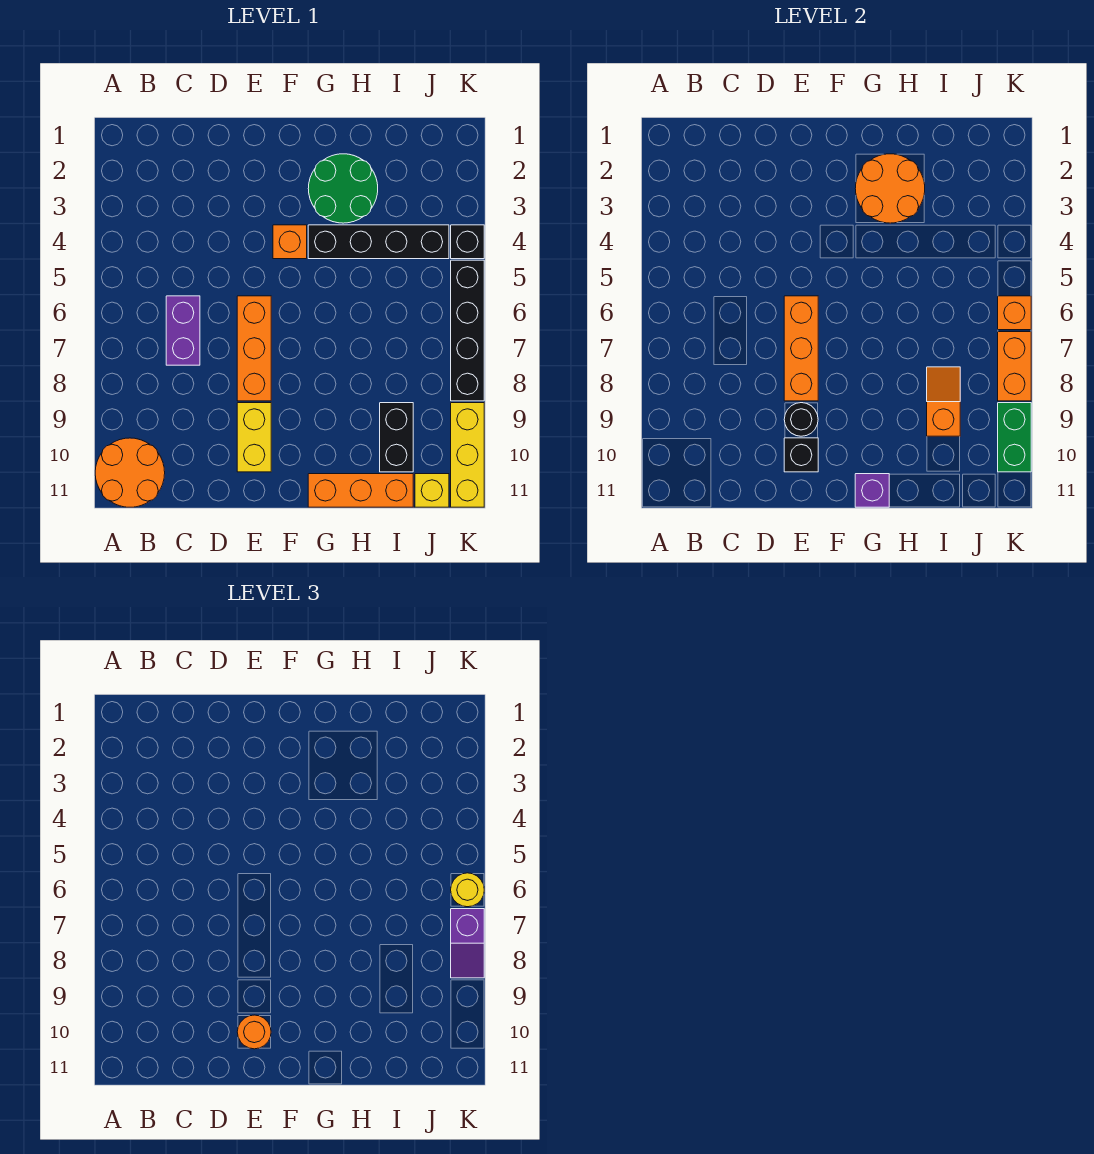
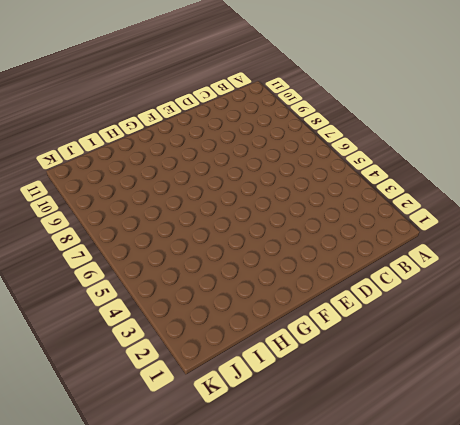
none -> orange round brick A10:B11 level 1
none -> purple brick C6:C7 level 1
none -> orange brick E6:E8 level 1

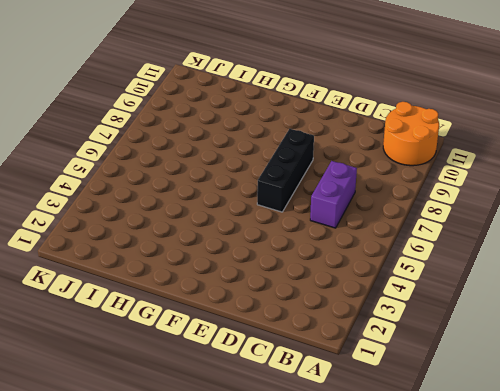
black brick E6:E8 level 1 -> orange brick E6:E8 level 1
none -> yellow brick E9:E10 level 1
none -> orange brick F4 level 1
none -> green round brick G2:H3 level 1

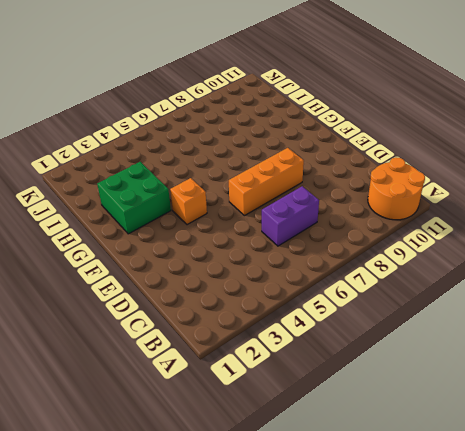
green brick G2:H3 level 1 -> green round brick G2:H3 level 1
none -> yellow brick E9:E10 level 1
none -> black brick G4:J4 level 1
none -> orange brick G11:I11 level 1

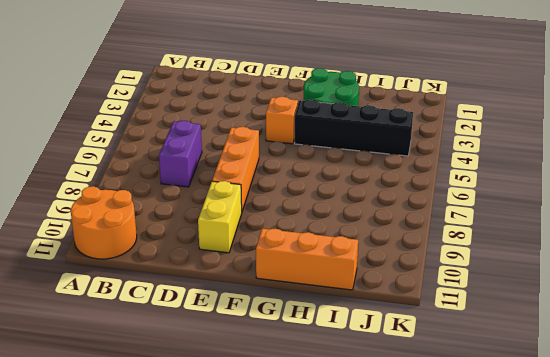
none -> black brick I9:I10 level 1
none -> yellow brick J11 level 1
none -> black brick K4 level 1

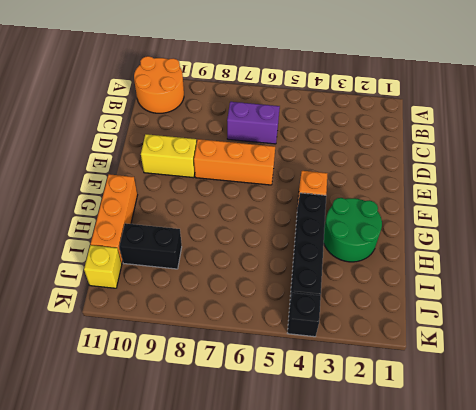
none -> black brick K5:K8 level 1
none -> yellow brick K9:K11 level 1
none -> orange brick E6:E8 level 2

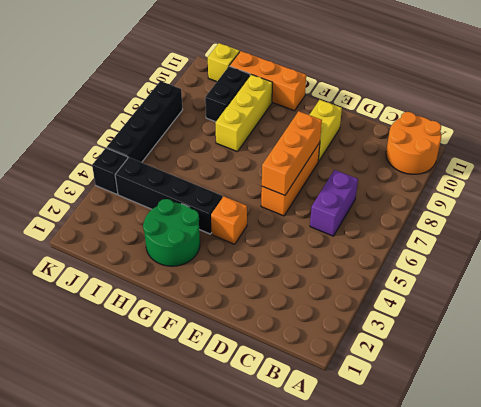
yellow brick H8:H10 level 1 -> yellow brick K9:K11 level 1
none -> black round brick E9 level 2
none -> black brick E10 level 2
none -> orange round brick G2:H3 level 2

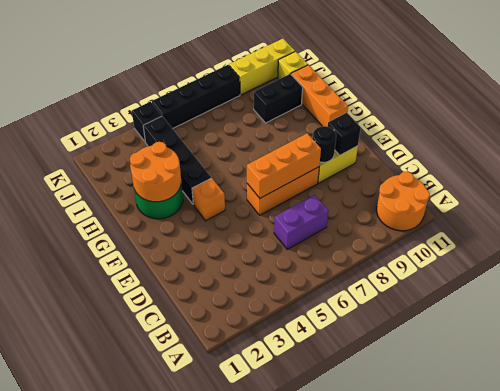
none -> purple brick G11 level 2
none -> orange slope I8:I9 level 2 top 9
none -> orange brick K6 level 2

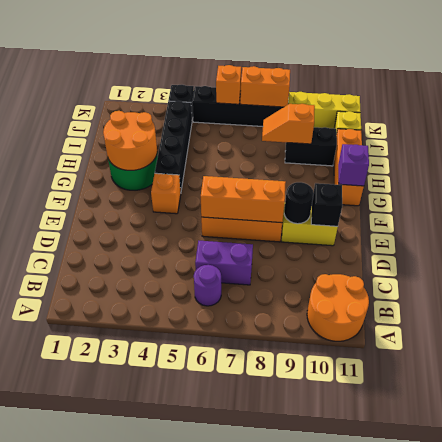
purple round brick B6 level 1 -> none
none -> green brick K9:K10 level 2
none -> orange round brick E10 level 3
none -> yellow round brick K6 level 3

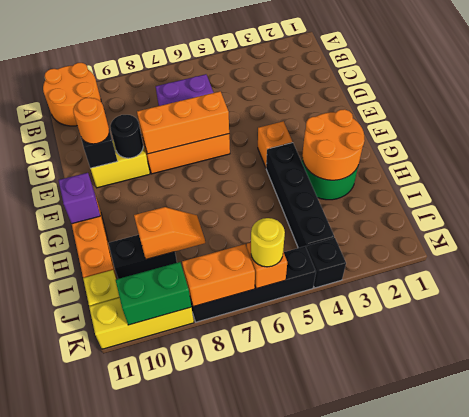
none -> purple slope K7:K8 level 3 top 7

